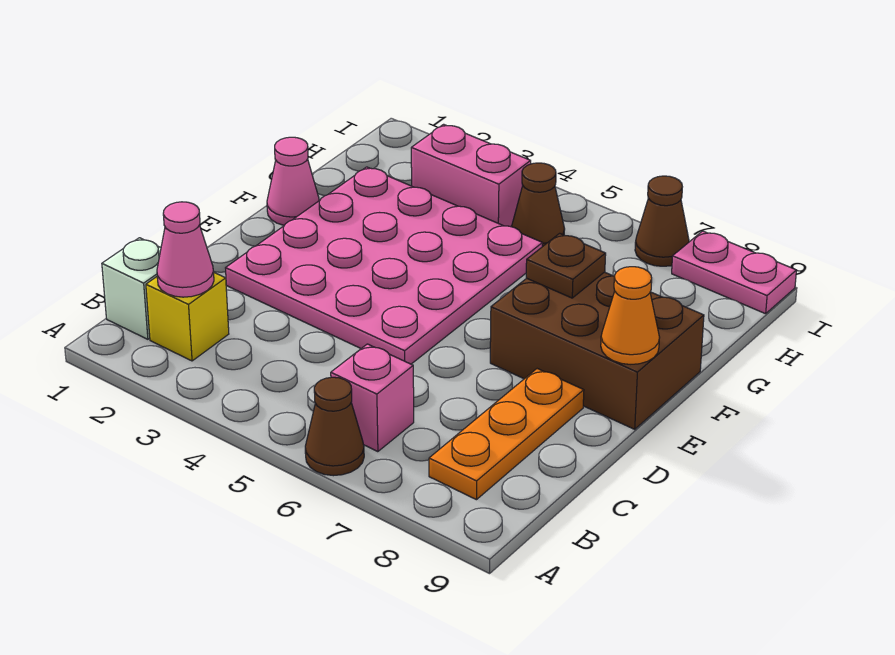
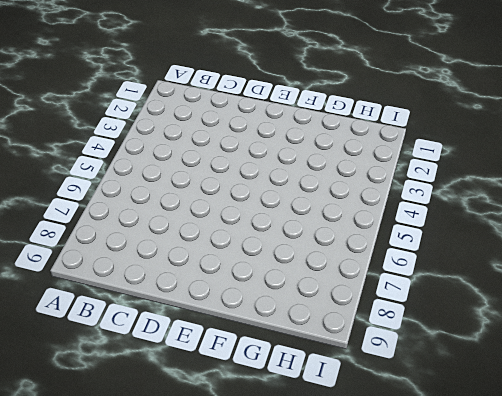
none -> brown cone A6 level 1
none -> white brick B1 level 1
none -> yellow brick B2 level 1

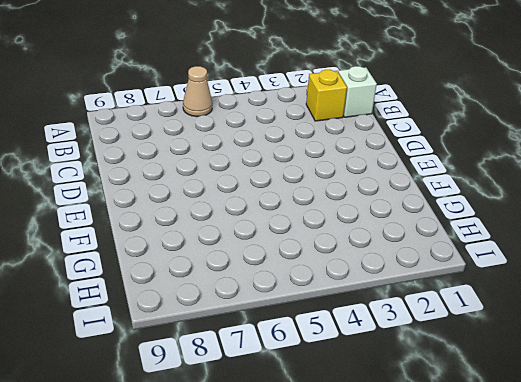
tan cone A6 level 1 -> brown cone A6 level 1
none -> pink brick B6 level 1
none -> orange plate B8:D8 level 1
none -> pink plate D2:G5 level 1

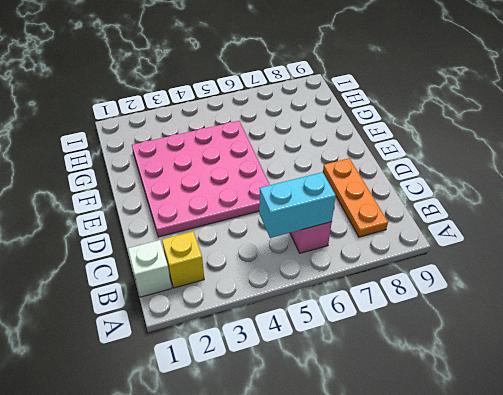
cyan brick B5:B6 level 2 -> none
none -> brown cone A6 level 1
none -> brown brick E7:F9 level 1
none -> pink cone F1 level 1

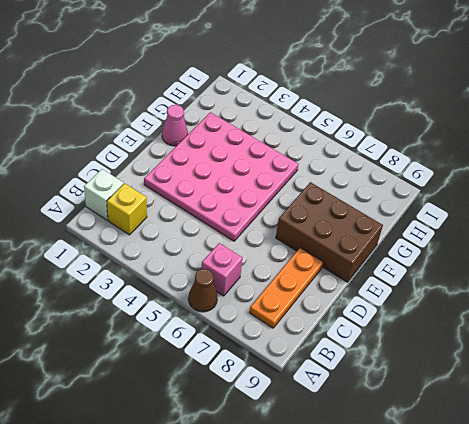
none -> pink brick H3:H4 level 1
none -> brown cone H5 level 1
none -> brown cone I7 level 1

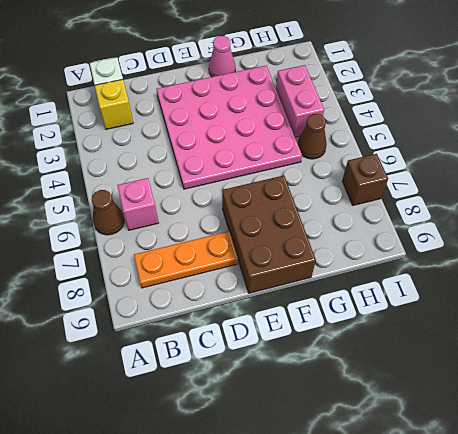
brown brick I7 level 1 -> brown cone I7 level 1
none -> pink plate I8:I9 level 1
none -> pink cone B2 level 2
none -> orange cone E9 level 2

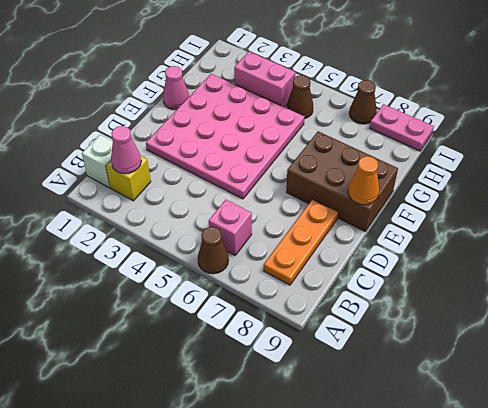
none -> brown plate F7 level 2

